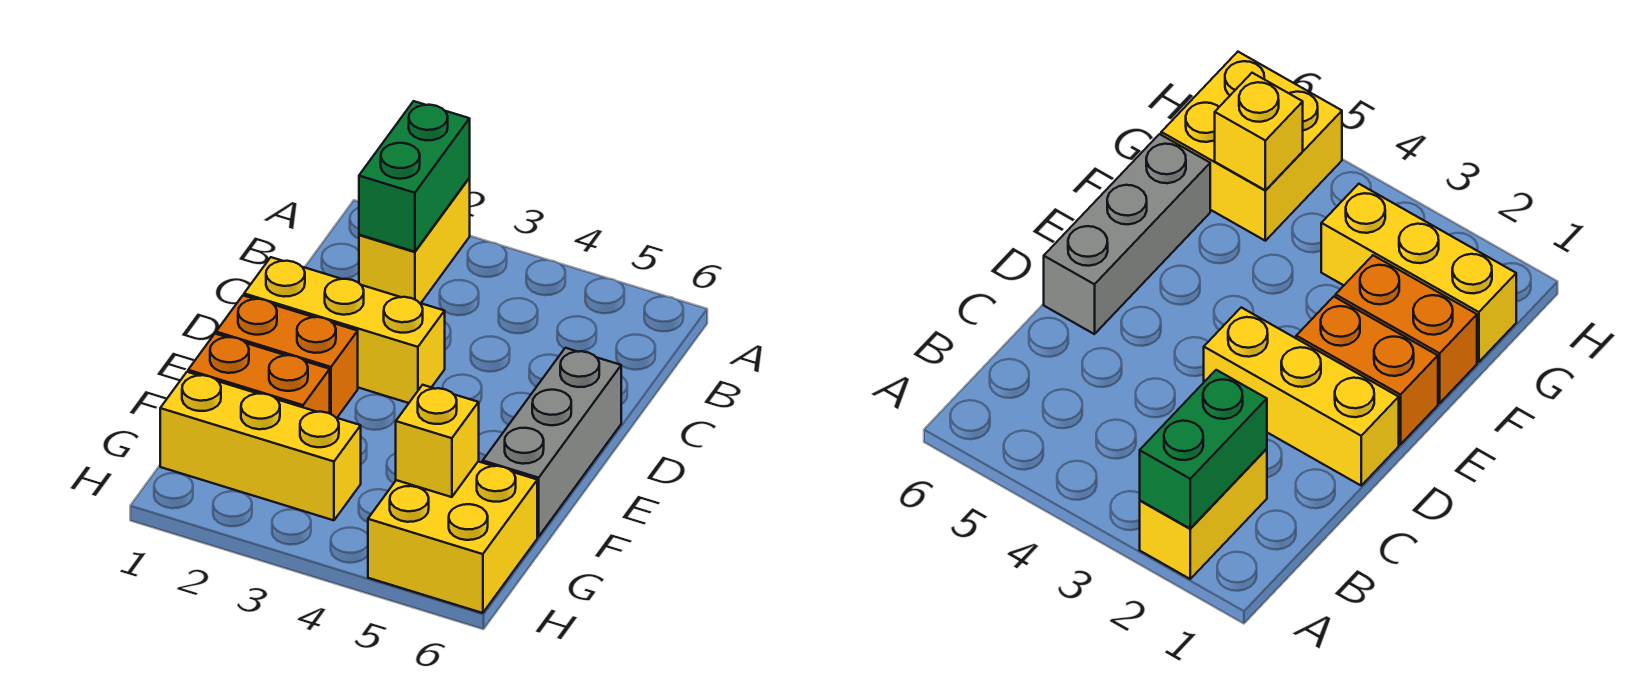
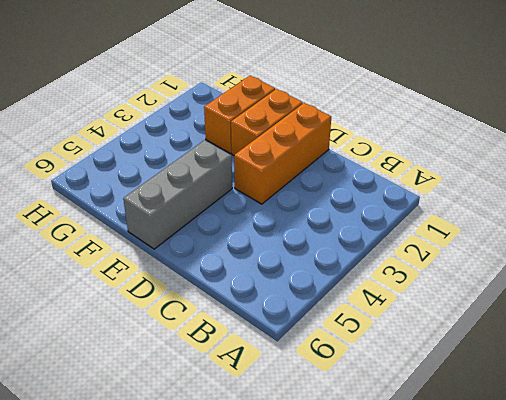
orange brick D1:D3 level 1 -> yellow brick D1:D3 level 1
grey brick E4:E6 level 1 -> grey brick D6:F6 level 1
none -> yellow brick A2:B2 level 1
none -> yellow brick G1:G3 level 1

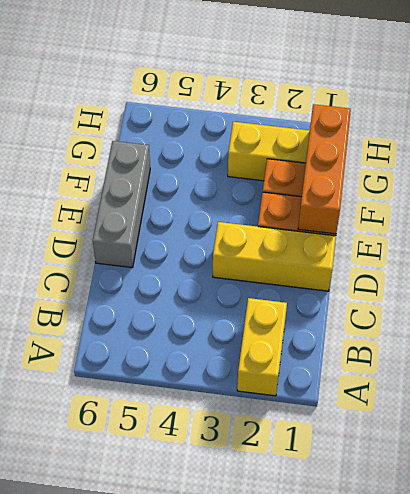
orange brick E1:G1 level 2 -> none
none -> yellow brick G5:H6 level 1
none -> green brick A2:B2 level 2

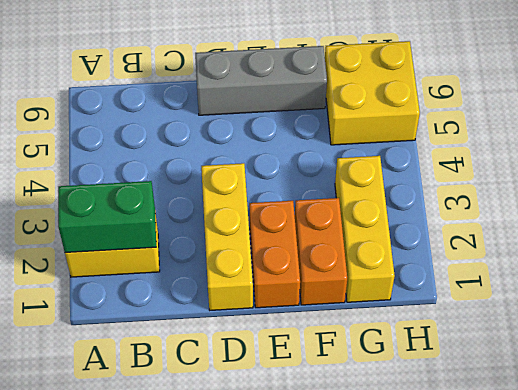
none -> yellow brick G5 level 2

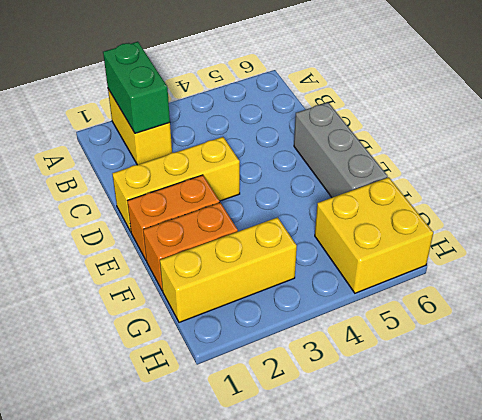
none -> yellow brick G5 level 2

